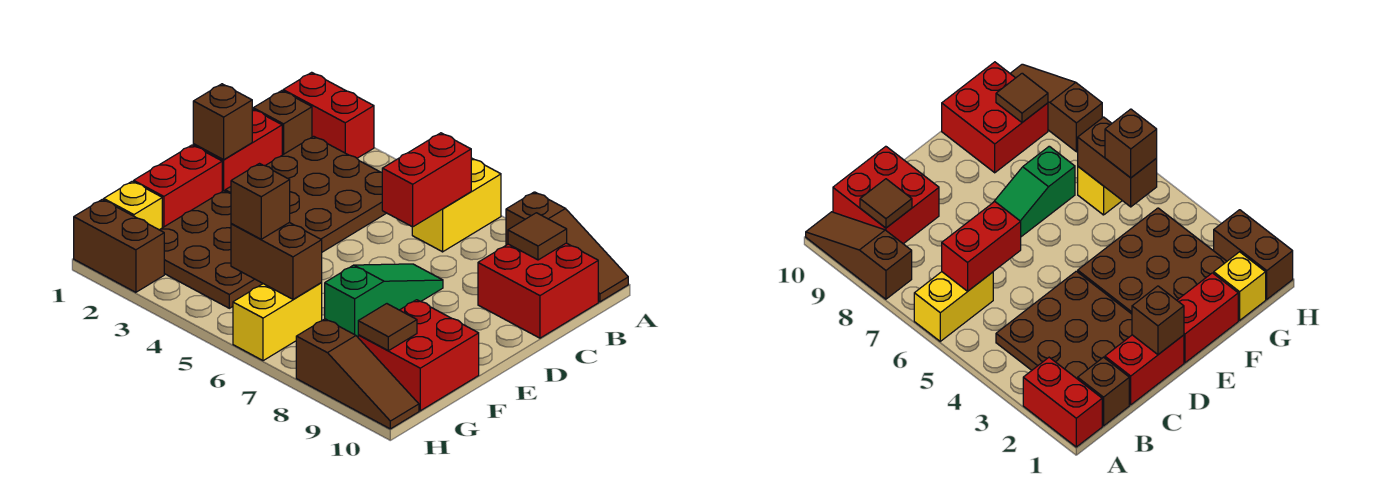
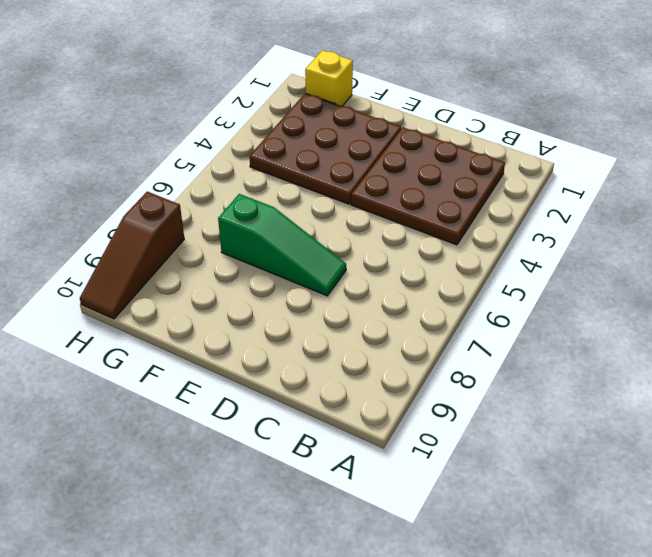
none -> red brick A1:A2 level 1
none -> yellow brick A6:B6 level 1
none -> brown slope A8:A10 level 1 top 8

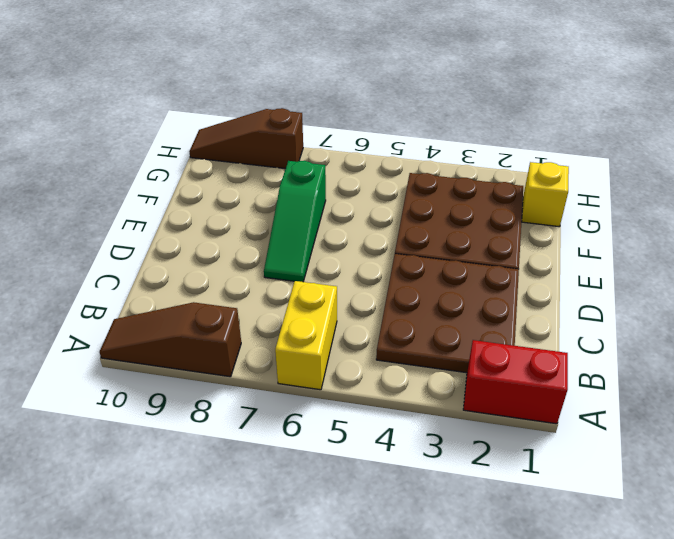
none -> brown brick B1 level 1
none -> red brick B9:C10 level 1
none -> red brick C1:D1 level 1

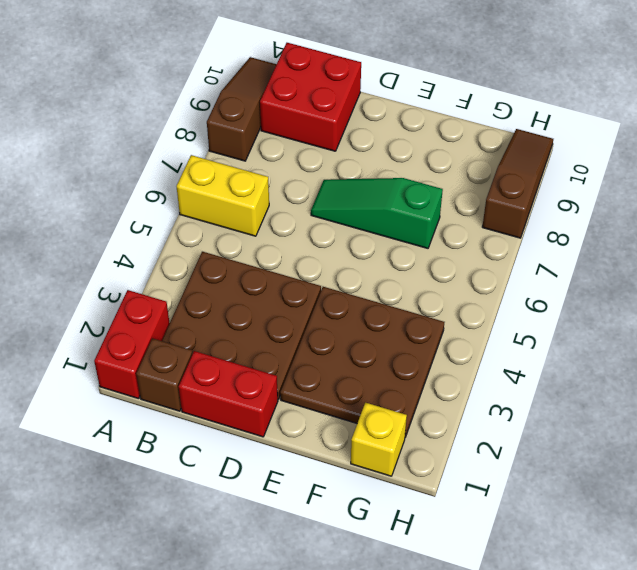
none -> red brick E1:F1 level 1
none -> red brick F9:G10 level 1
none -> yellow brick G6:H6 level 1

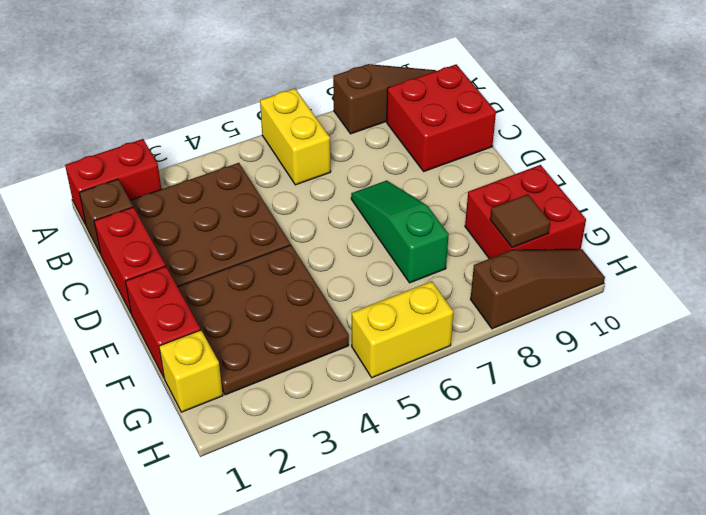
yellow brick H5:H6 level 1 -> yellow brick G6:H6 level 1
none -> brown brick H1:H2 level 1
none -> red brick B6:C6 level 2
none -> brown tile B9 level 2

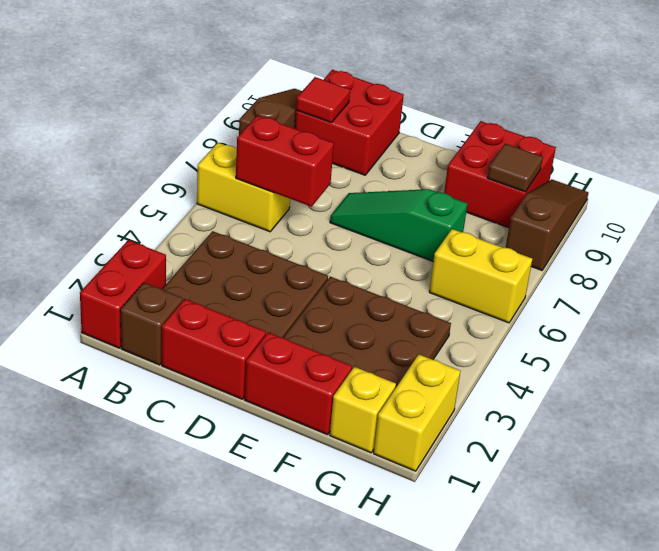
red tile B9 level 2 -> brown tile B9 level 2
yellow brick H1:H2 level 1 -> brown brick H1:H2 level 1
none -> brown brick D1 level 2
none -> brown brick G5:G6 level 2
none -> brown brick G5 level 3

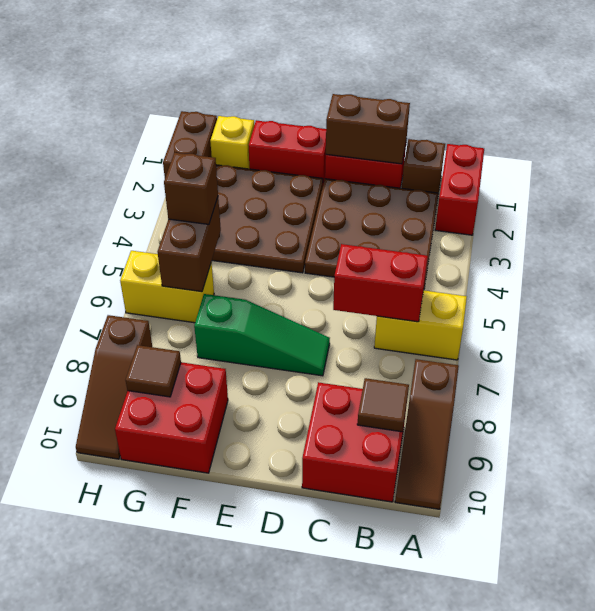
brown brick C1:D1 level 2 -> brown brick D1 level 2

